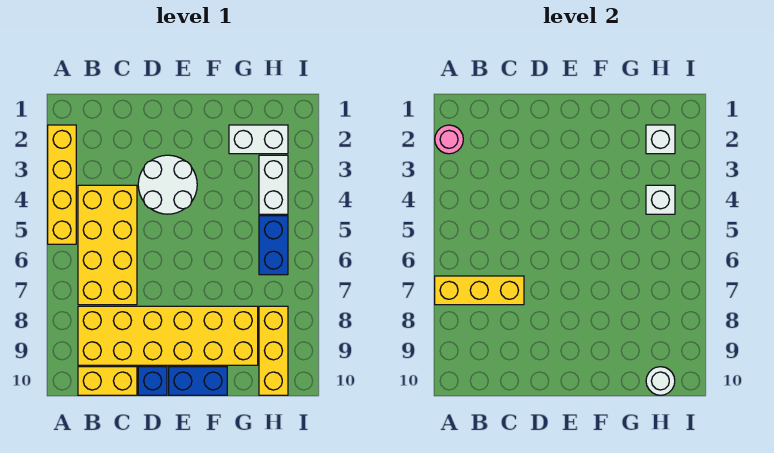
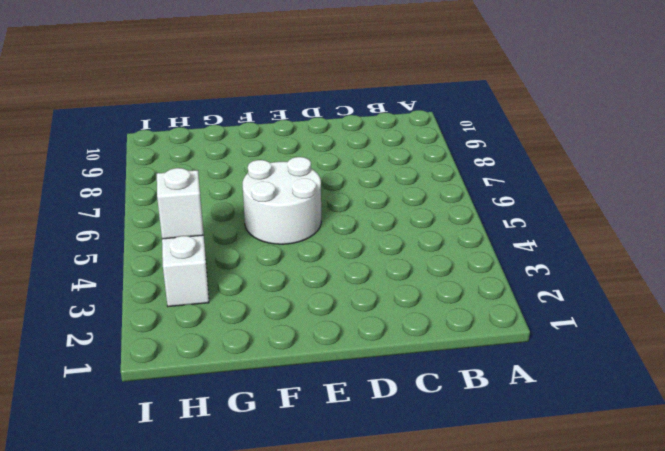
white round brick E5:F6 level 1 -> white round brick D3:E4 level 1
none -> yellow brick A2:A5 level 1
none -> yellow brick B4:C7 level 1
none -> yellow brick B8:G9 level 1

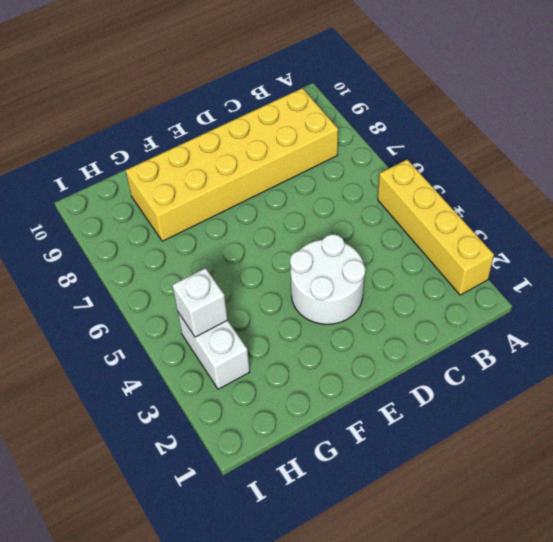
none -> yellow brick B4:C7 level 1
none -> yellow brick B10:C10 level 1
none -> blue brick D10 level 1

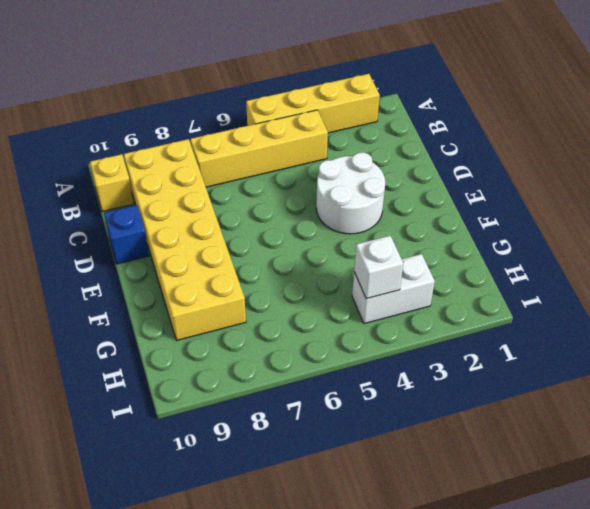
yellow brick B4:B7 level 1 -> yellow brick B4:C7 level 1
yellow brick B10 level 1 -> yellow brick B10:C10 level 1
none -> blue brick E10:F10 level 1
none -> white brick G2:H2 level 1
none -> blue brick H5:H6 level 1

